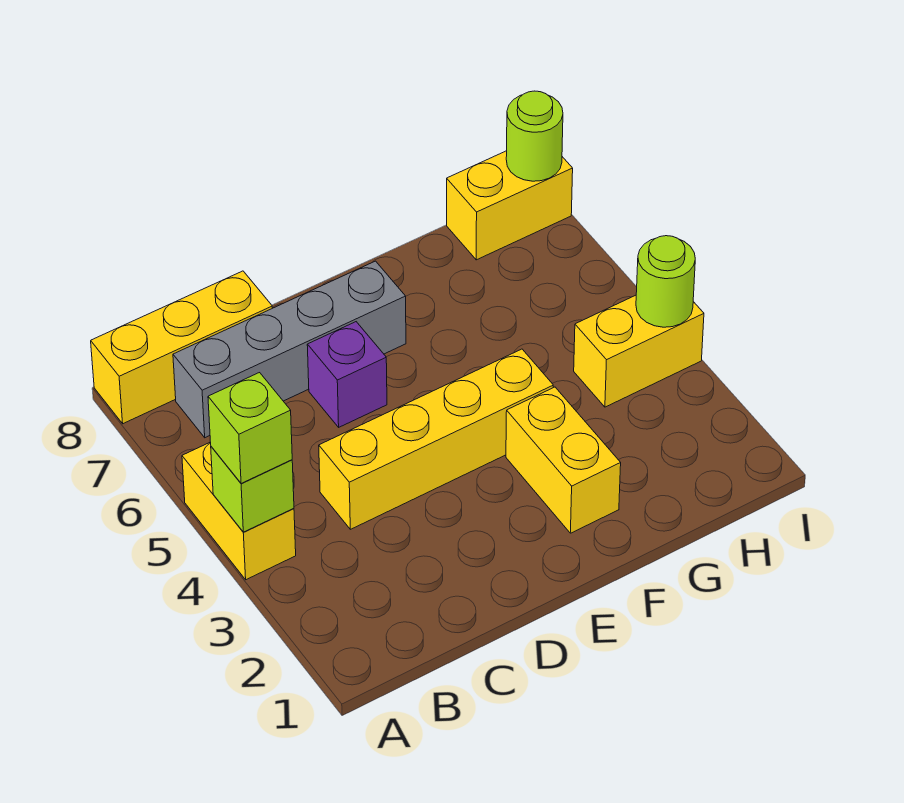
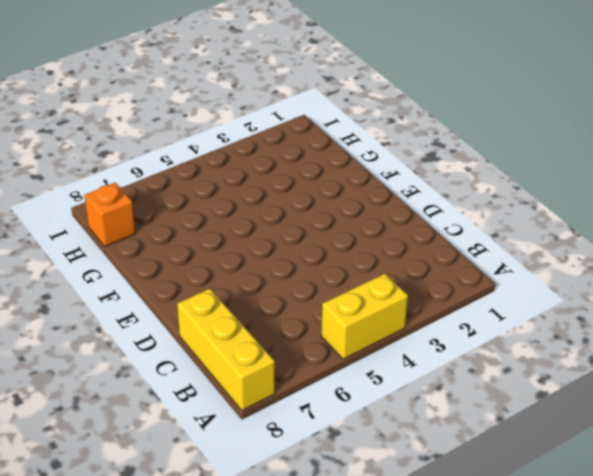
orange brick H8 level 1 -> yellow brick H8:I8 level 1
none -> grey brick B7:E7 level 1
none -> yellow brick C4:F4 level 1
none -> purple brick D6 level 1

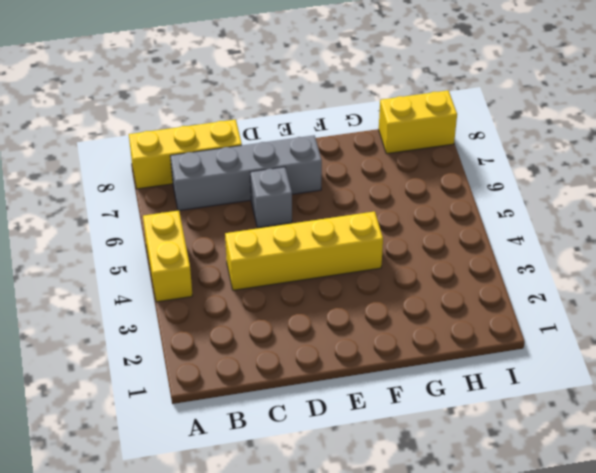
grey brick D6 level 1 -> purple brick D6 level 1
none -> yellow brick F2:F3 level 1
none -> yellow brick H4:I4 level 1
none -> lime brick A4 level 2

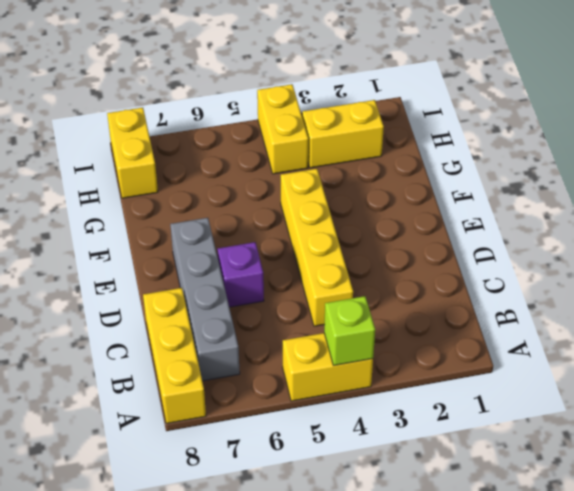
yellow brick H2:H3 level 1 -> yellow brick F2:F3 level 1
none -> lime round brick I4 level 2
none -> lime round brick I8 level 2
none -> lime brick A4 level 3

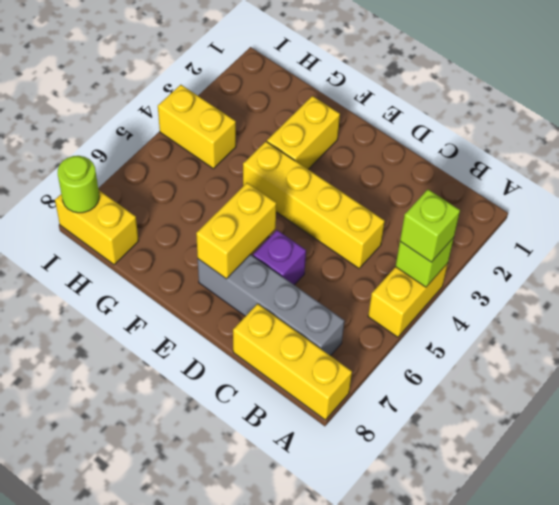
yellow brick E6:E7 level 2 -> none
none -> lime round brick I4 level 2

